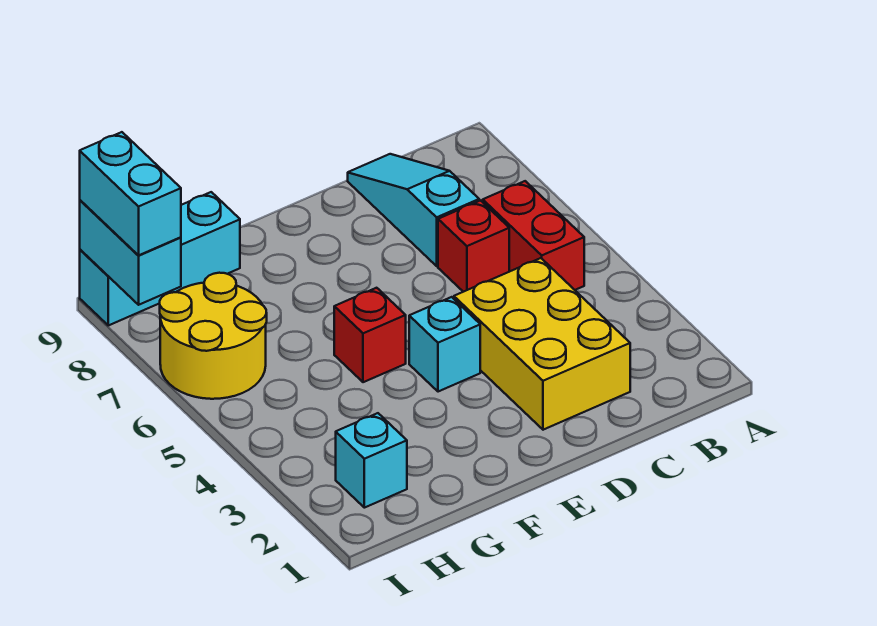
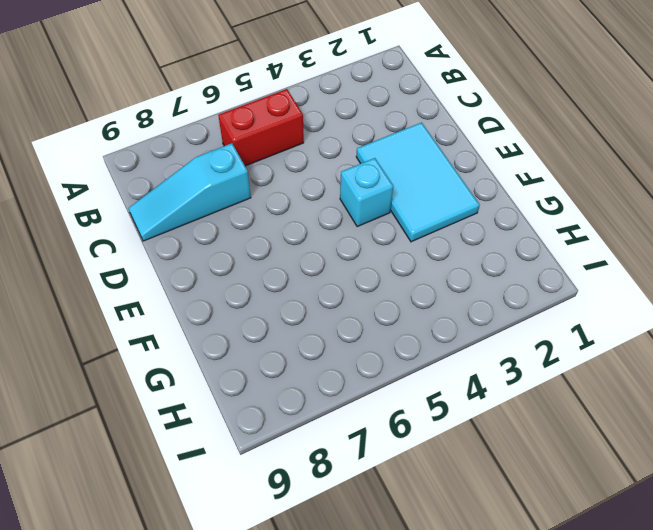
cyan tile D2:F3 level 1 -> yellow brick C2:D4 level 1
none -> red brick C6 level 1
none -> red brick F5 level 1

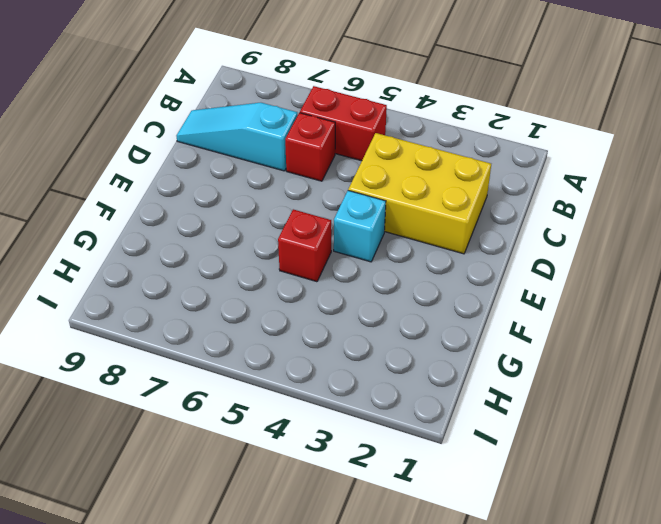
none -> cyan brick G9:I9 level 1
none -> cyan brick H2 level 1

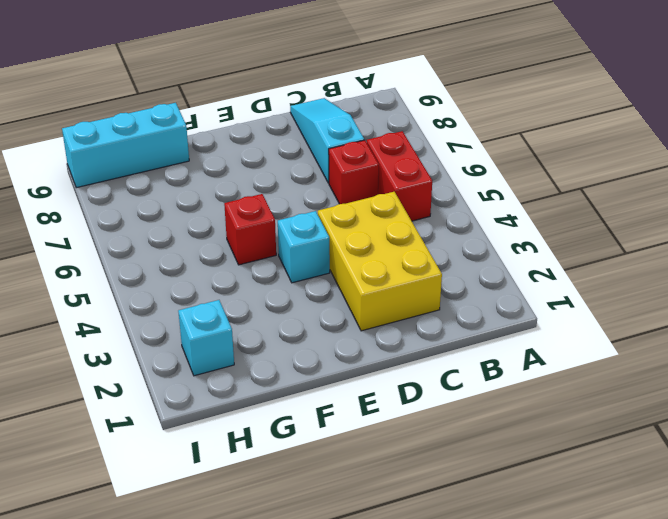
none -> yellow round brick H6:I7 level 1
none -> cyan brick I8:I9 level 2

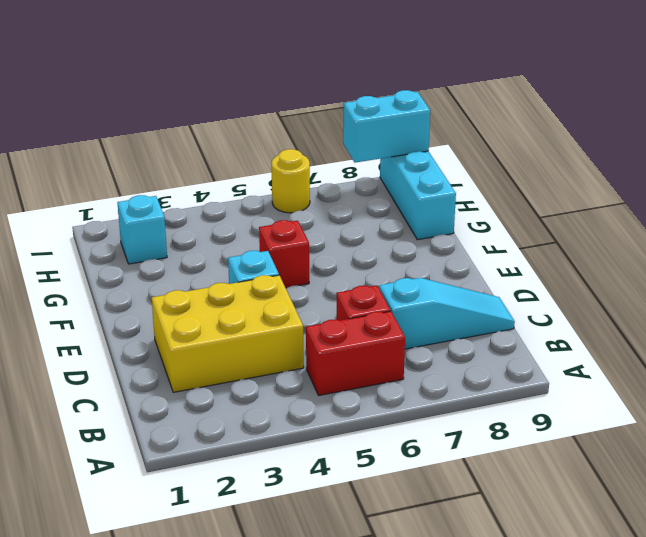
yellow round brick I6 level 1 -> yellow round brick H6:I7 level 1
none -> cyan brick I8:I9 level 3

